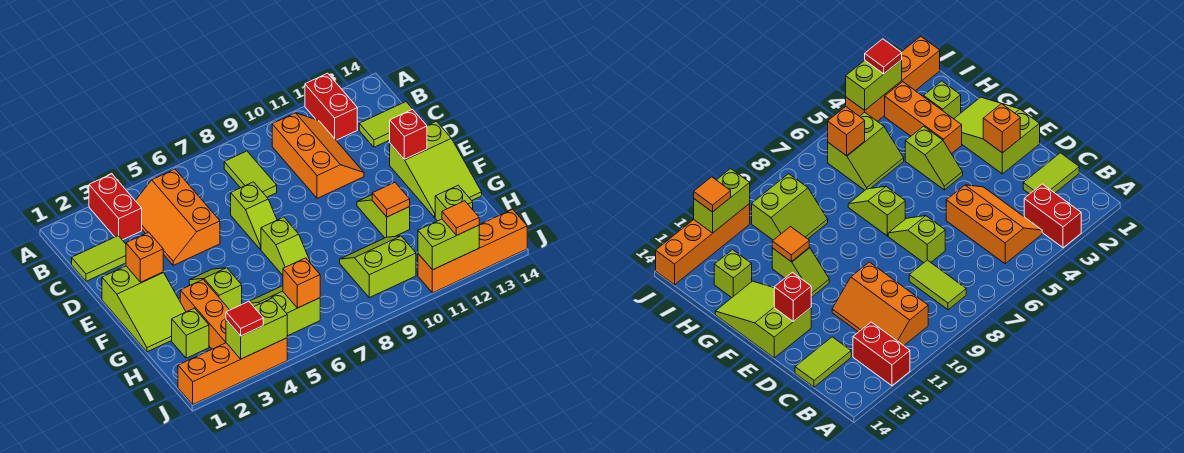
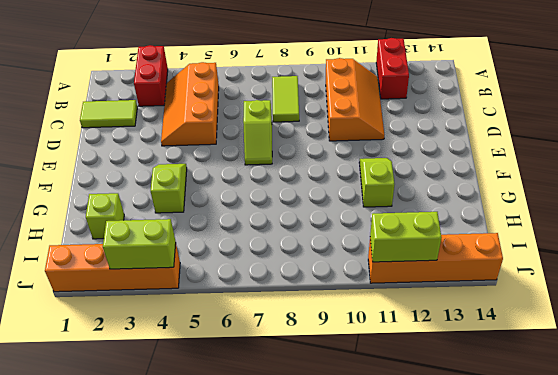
none -> lime tile C13:C14 level 1
none -> lime slope E1:G2 level 1 top E
none -> lime slope E13:G14 level 1 top E

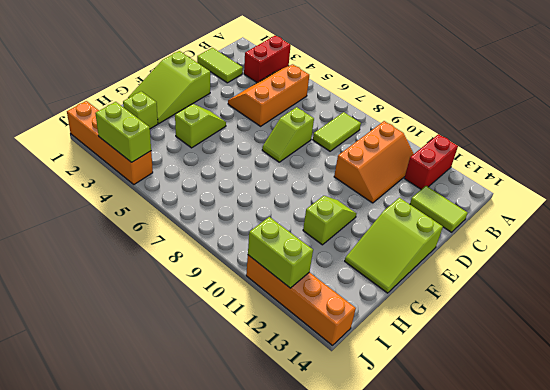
none -> lime slope F7:G7 level 1 top F
none -> orange brick G3:I3 level 1
none -> lime slope H5:I6 level 1 top I

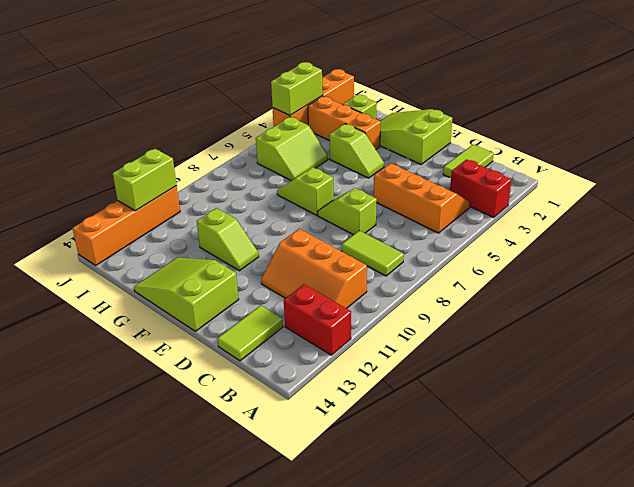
none -> lime slope H9:I10 level 1 top I
none -> lime brick H13 level 1
none -> orange brick E2 level 2

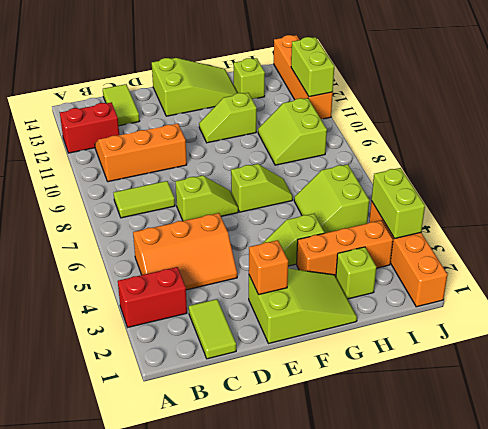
none -> red brick E13 level 2
none -> orange tile G11 level 2
none -> orange brick I6 level 2

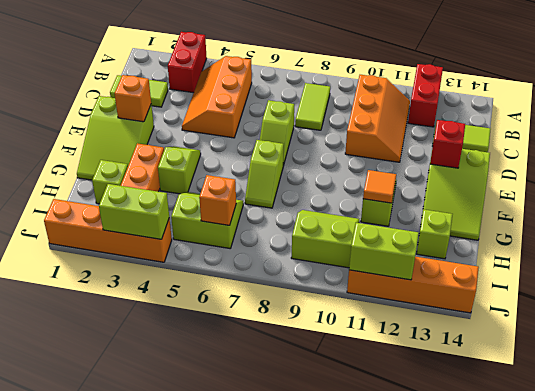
none -> red tile J3 level 3
none -> orange tile J12 level 3

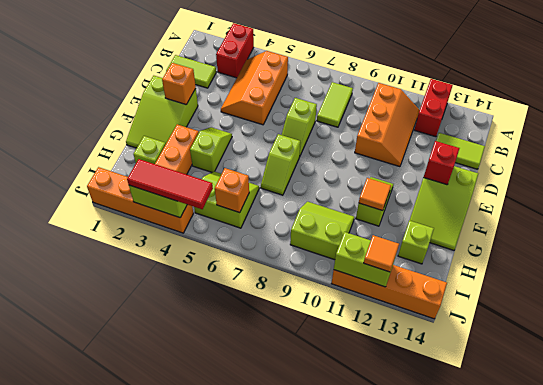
red tile J3:J5 level 3 -> red tile J3 level 3

